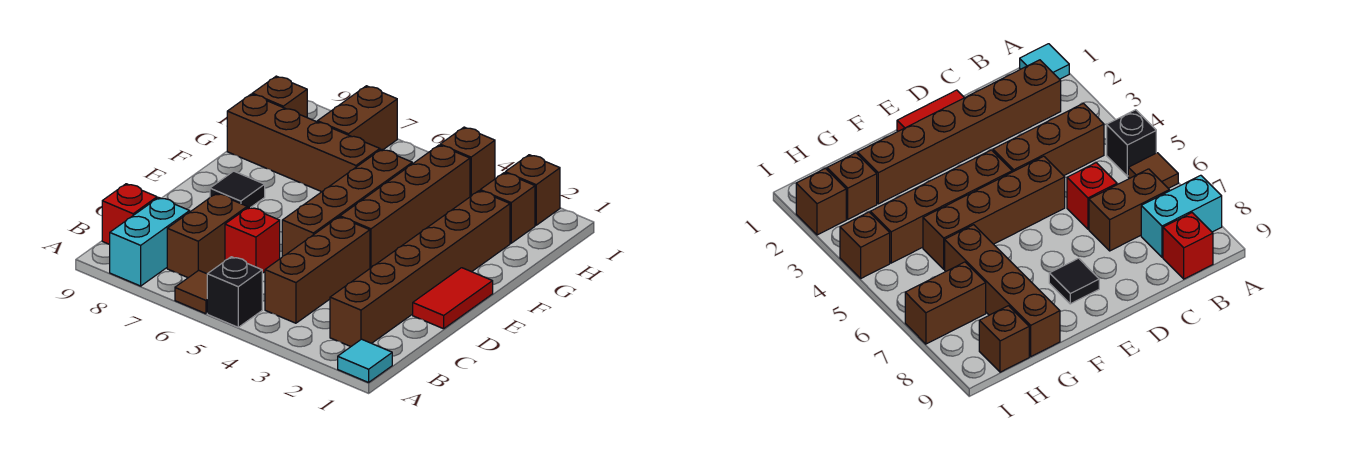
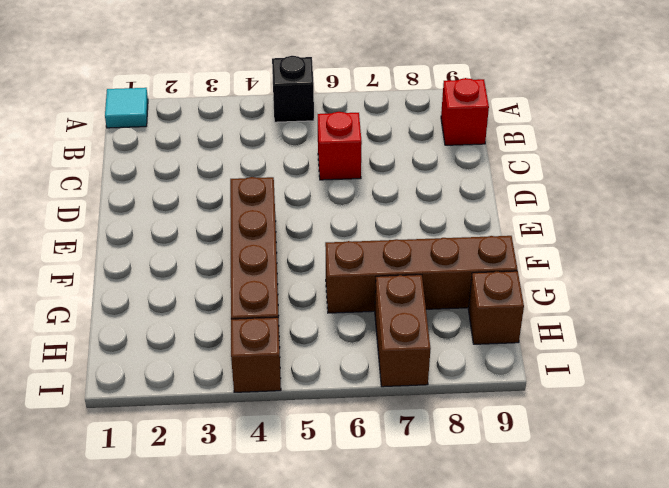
none -> brown tile A6 level 1
none -> cyan brick A8:B8 level 1
none -> brown brick B2:G2 level 1

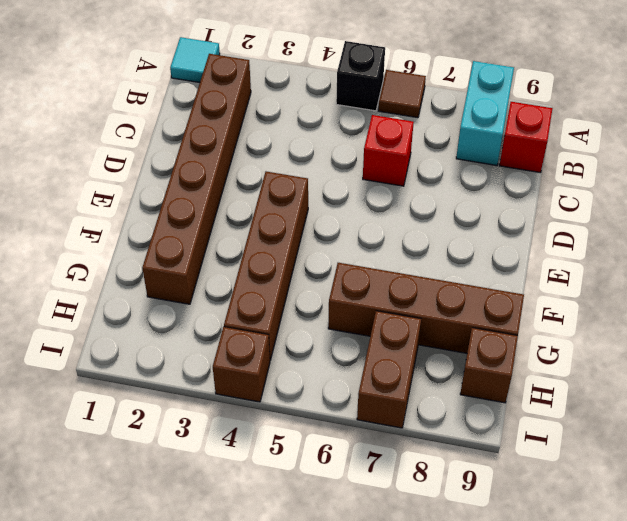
none -> brown brick B4:D4 level 1
none -> brown brick B7:C7 level 1
none -> red tile D1:E1 level 1

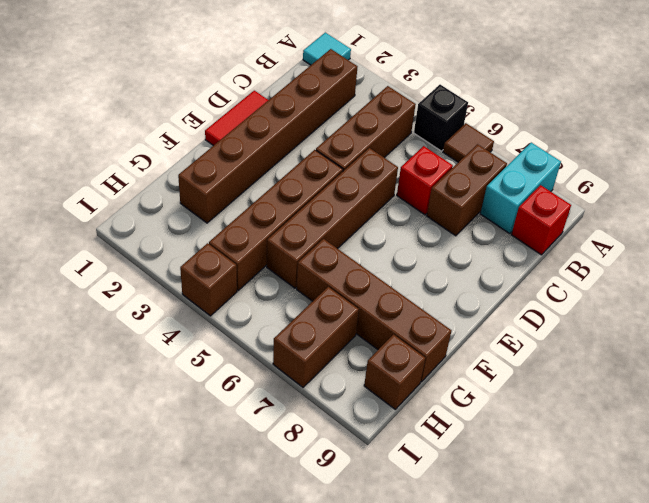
none -> black tile E8 level 1
none -> brown brick H2 level 1
none -> brown brick I2 level 1

